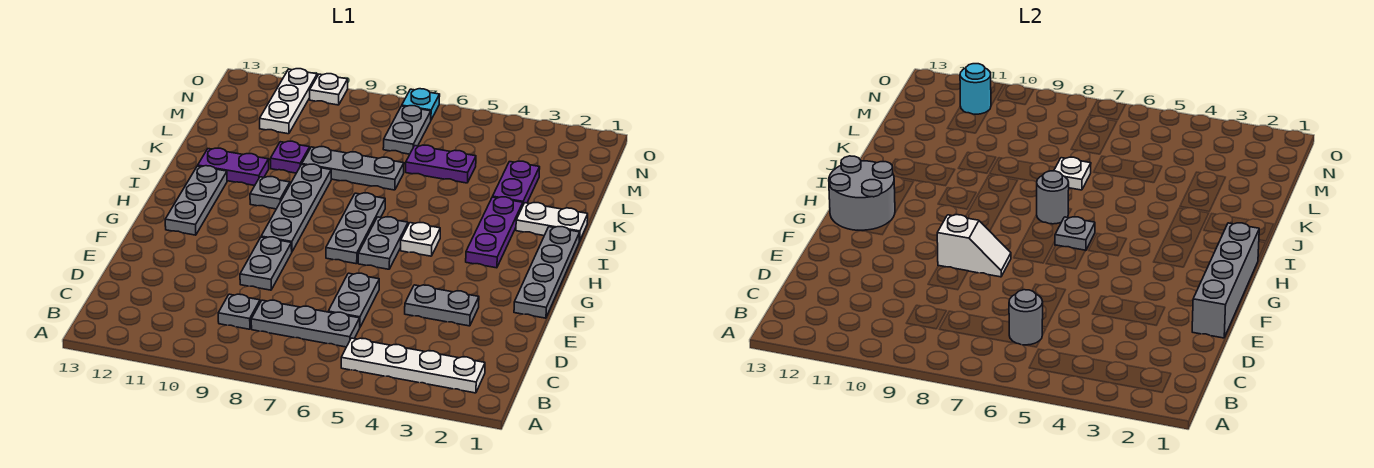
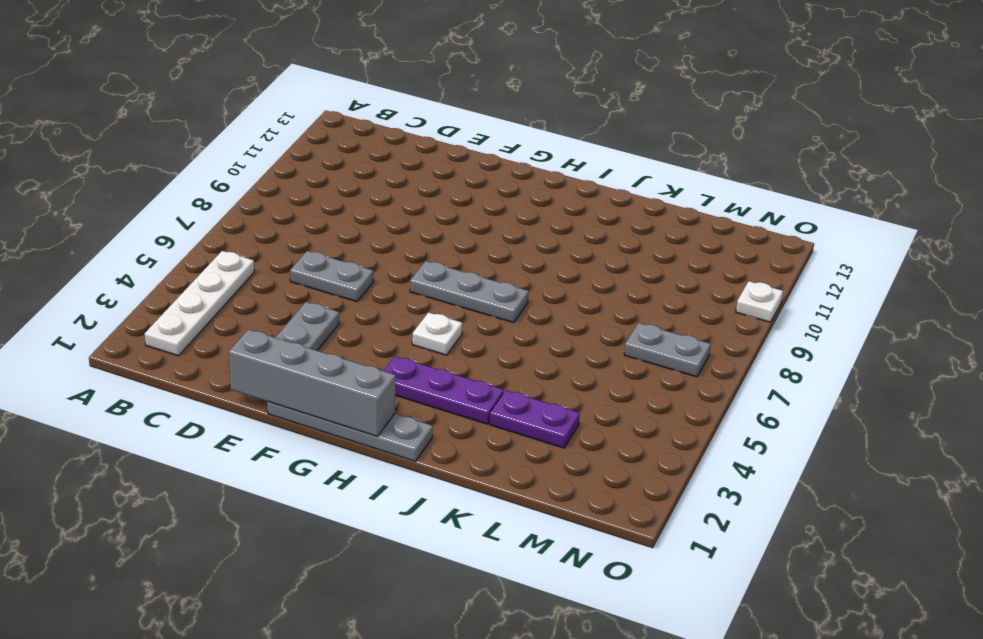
none -> grey plate C6:C8 level 1
none -> grey plate C9 level 1
none -> grey plate E9:F9 level 1
none -> grey plate G6:H6 level 1

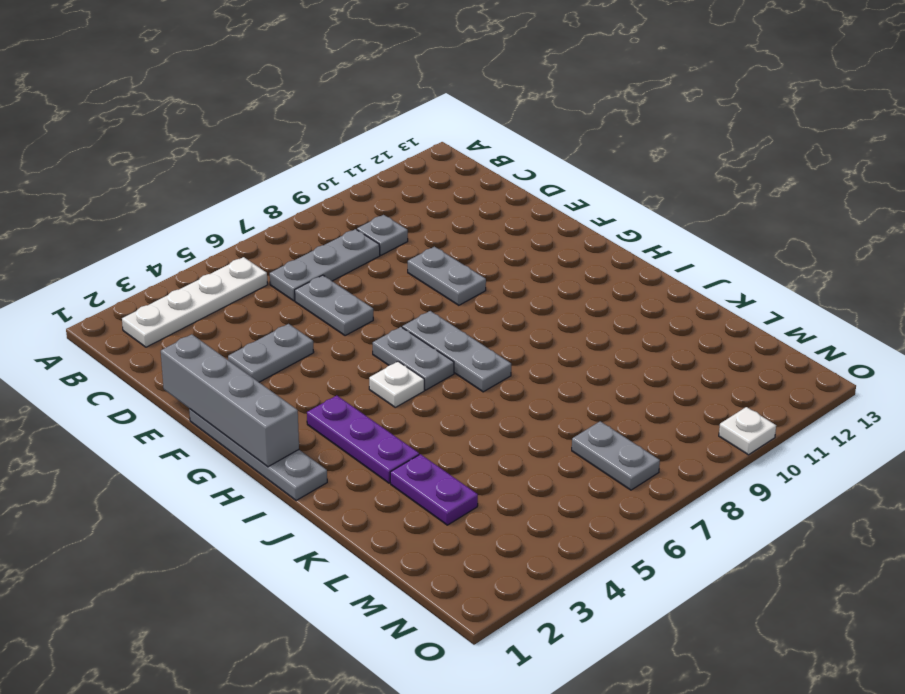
none -> grey plate G9:J9 level 1
none -> grey plate G12:I12 level 1
none -> grey plate I10 level 1
none -> white plate J1:J2 level 1

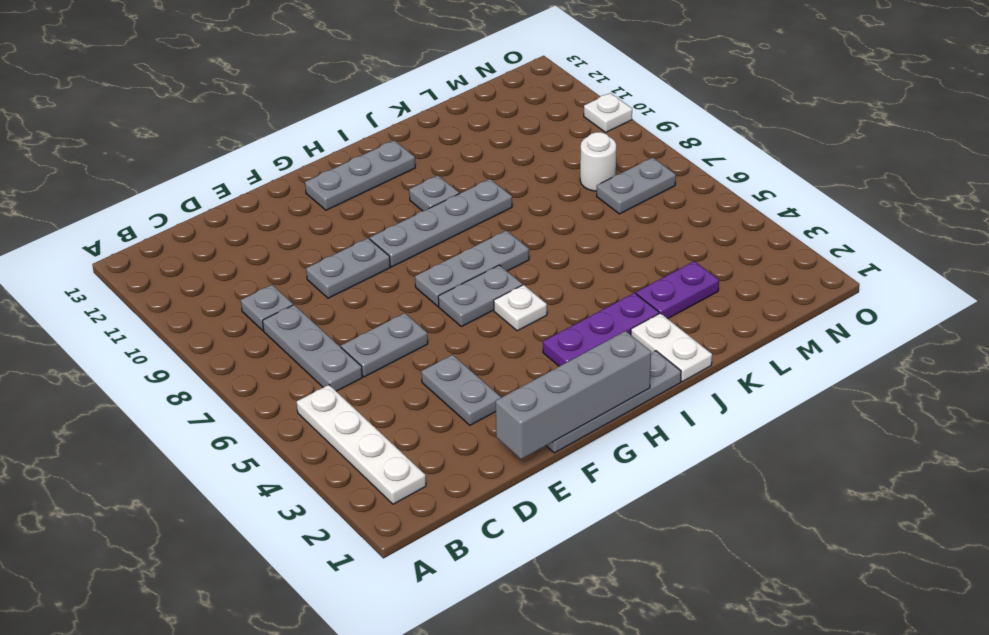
white round brick M8 level 1 -> none
none -> purple plate J11:J12 level 1
none -> grey plate K7:K9 level 1
none -> purple plate K10 level 1
none -> purple plate L5:L6 level 1

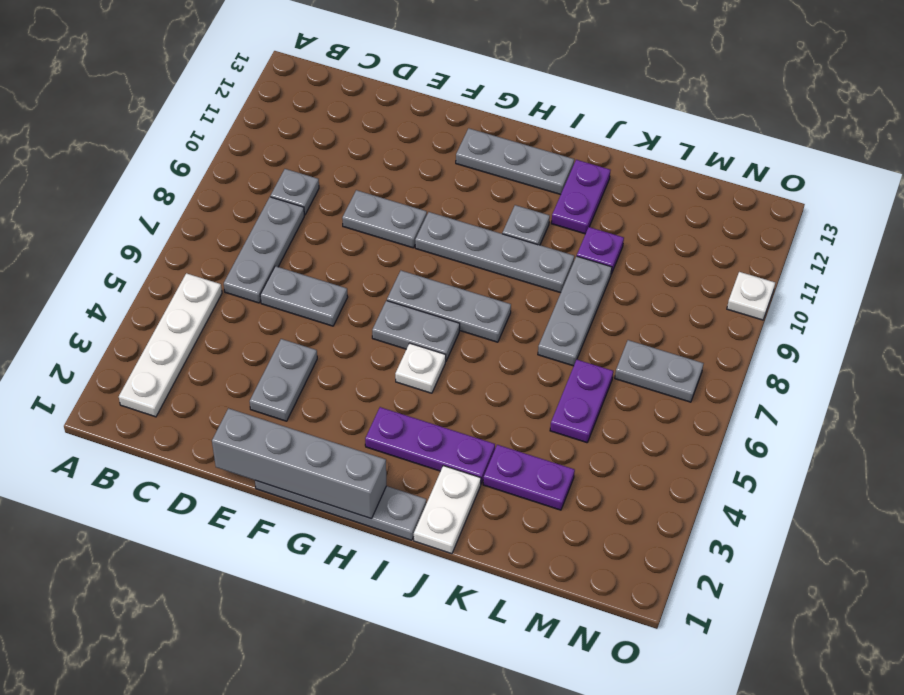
none -> white plate M11:O11 level 1
none -> cyan plate O7 level 1
none -> grey round brick C6 level 2
none -> white slope F8:F9 level 2 top 9

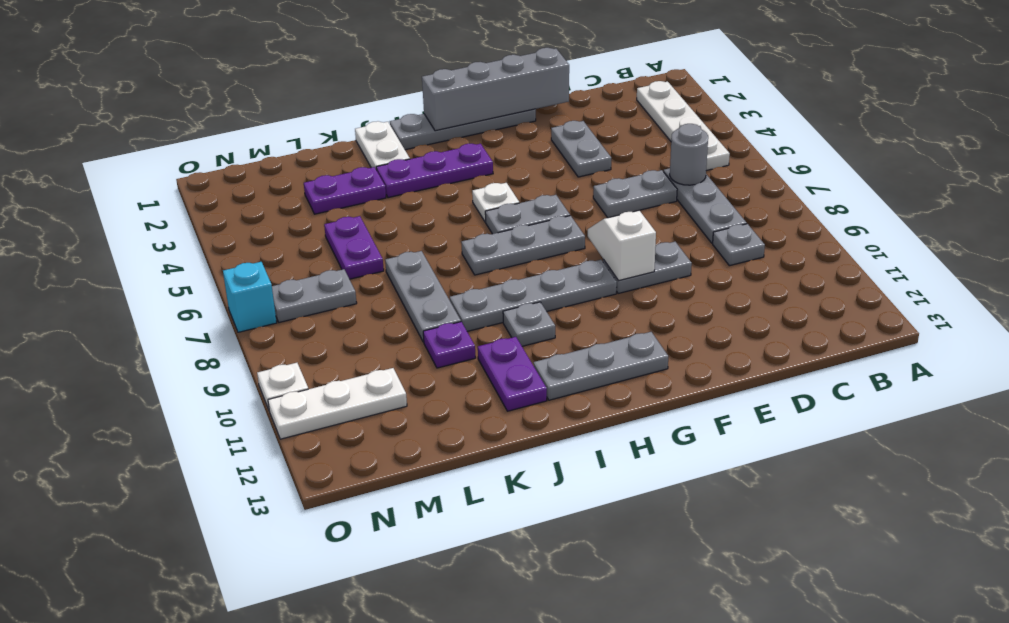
cyan brick O7 level 1 -> cyan plate O7 level 1
none -> grey round brick G12:H13 level 2
none -> grey plate H6 level 2
none -> grey round brick I7 level 2
none -> white plate K7 level 2

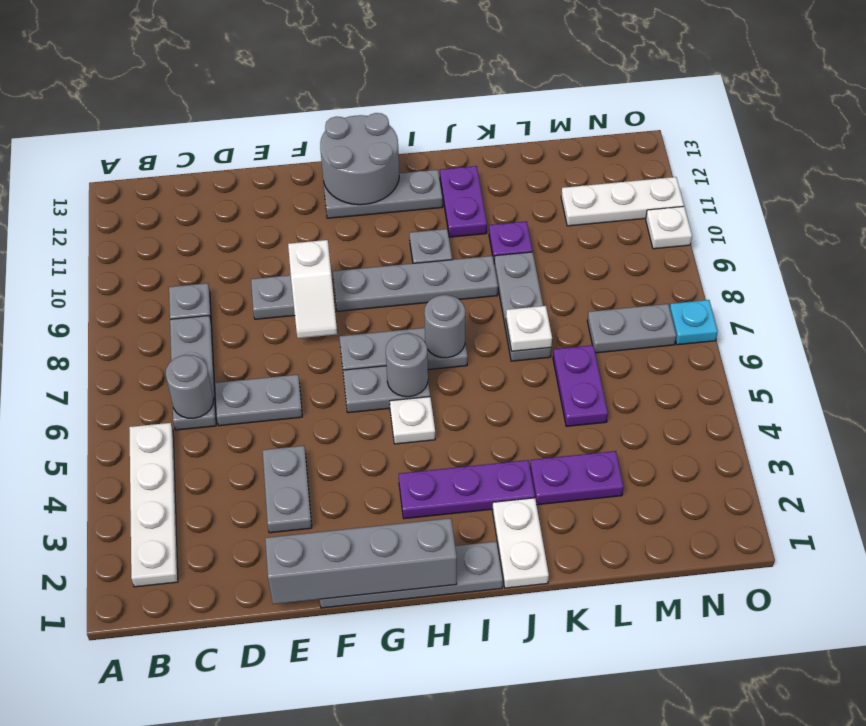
grey round brick H6 level 2 -> grey plate H6 level 2
none -> cyan round brick N11 level 2

